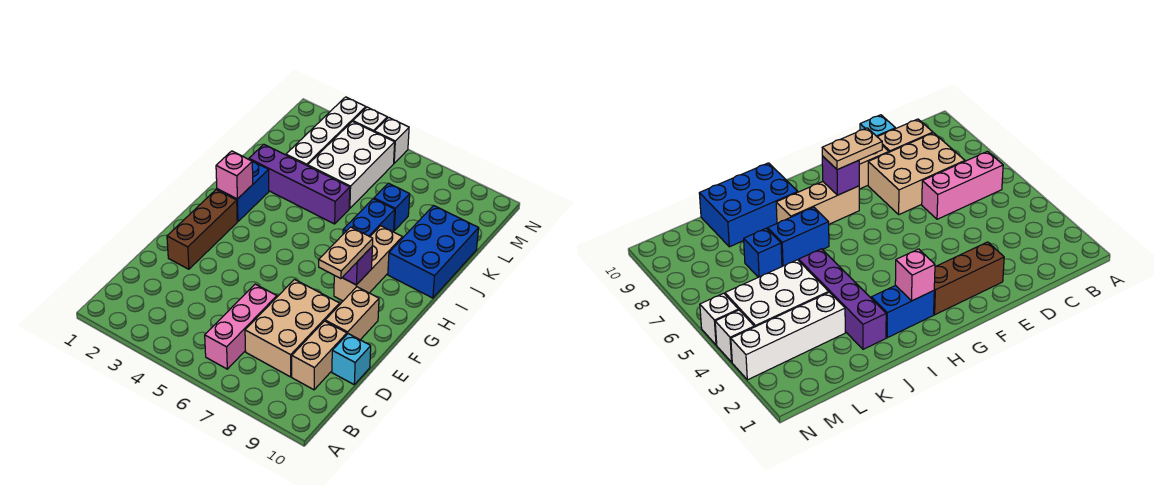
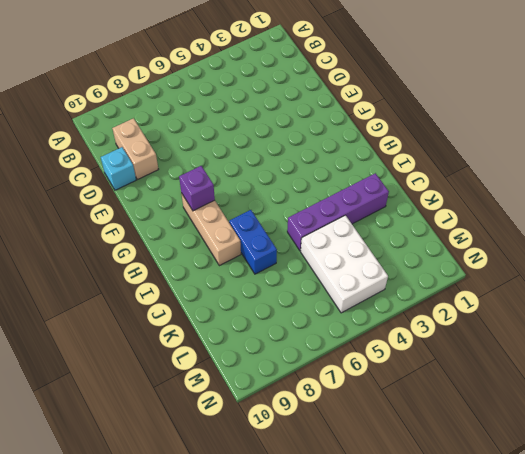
none -> pink brick B6:D6 level 1
none -> tan brick C7:E8 level 1
none -> brown brick E2:G2 level 1

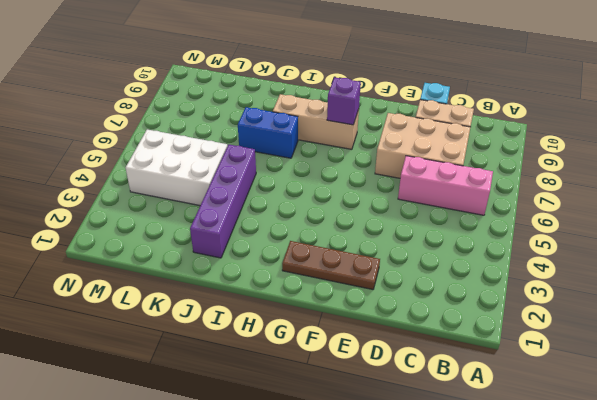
brown plate E2:G2 level 1 -> brown brick E2:G2 level 1
none -> tan brick E9:F9 level 1
none -> blue brick H2:I2 level 1
none -> blue brick I9:K10 level 1

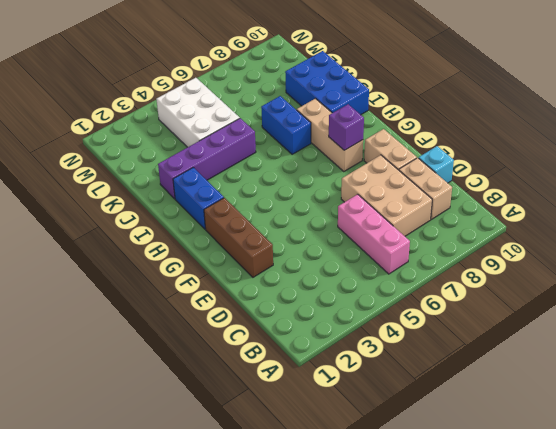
none -> white brick K3:N3 level 1
none -> blue brick K7 level 1
none -> white brick N4 level 1

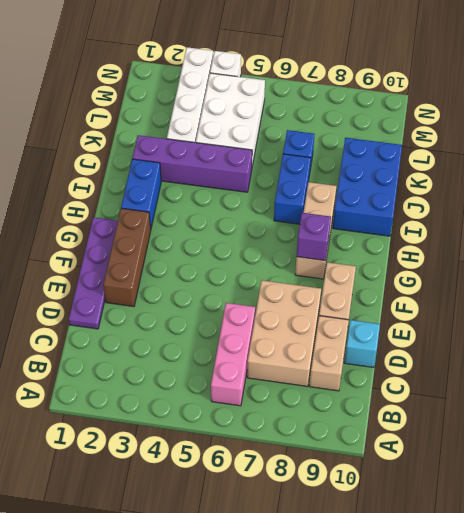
purple plate D1:G1 level 1 -> none
none -> white brick N5 level 1
none -> pink brick H2 level 2
none -> tan plate F8:G8 level 3

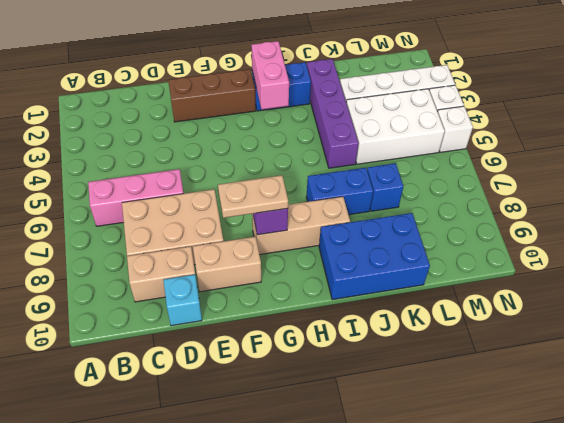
pink brick H2:H3 level 2 -> pink brick H2 level 2

